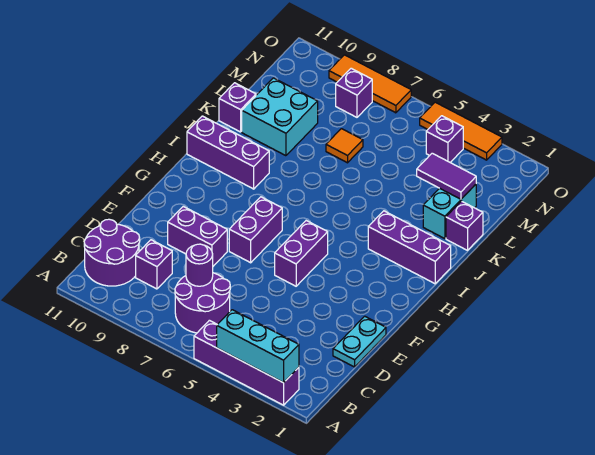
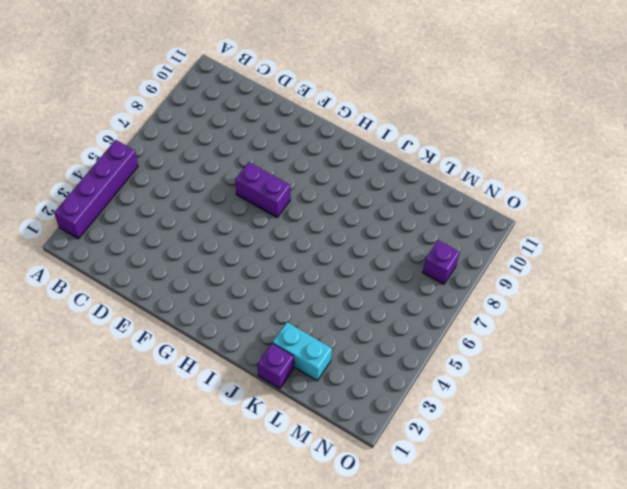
none -> purple round brick B6:C7 level 1
none -> purple round brick B10:C11 level 1
none -> purple brick C9 level 1

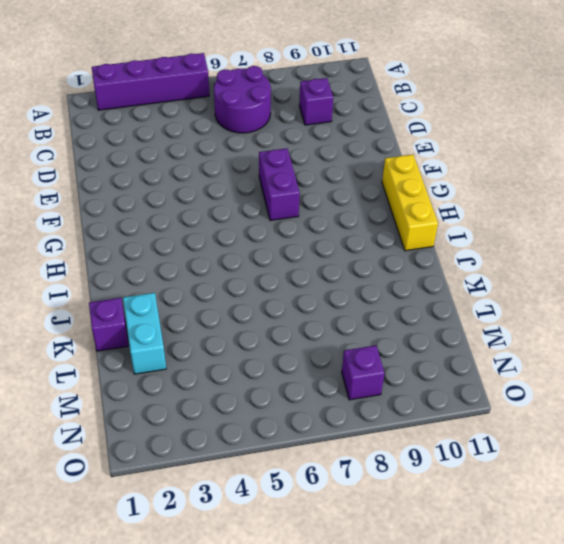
yellow brick G11:I11 level 1 -> purple brick I9:I11 level 1
none -> purple round brick B10:C11 level 1
none -> cyan plate D1:E1 level 1
none -> purple brick E8:E9 level 1

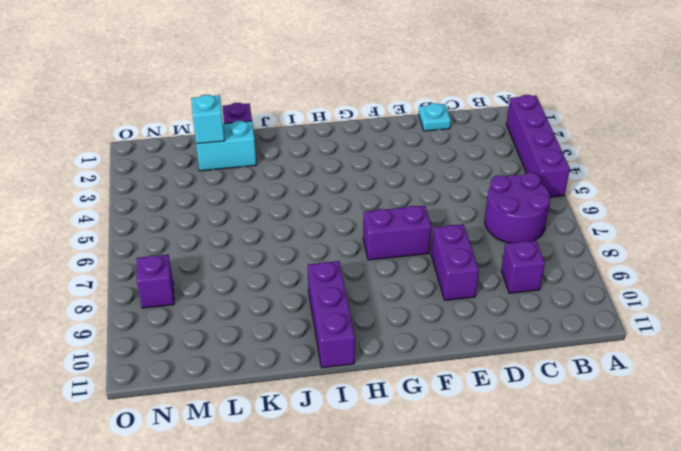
cyan plate D1 level 1 -> cyan plate D1:E1 level 1
cyan brick L2 level 2 -> purple tile L2:L3 level 2
none -> purple round brick B10:C11 level 1
none -> purple brick F5:G5 level 1
none -> purple brick I1:I3 level 1

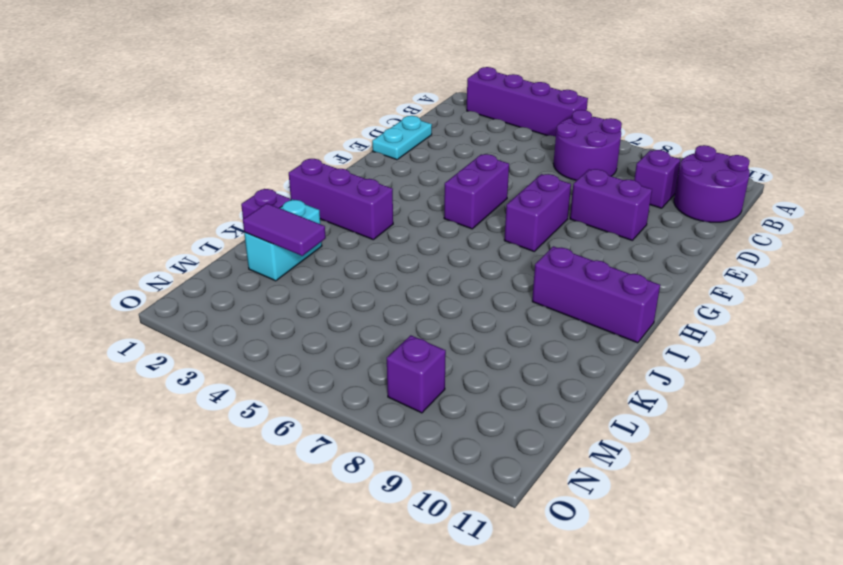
none -> cyan brick K9:L10 level 1
none -> purple brick K11 level 1
none -> orange tile L7 level 1

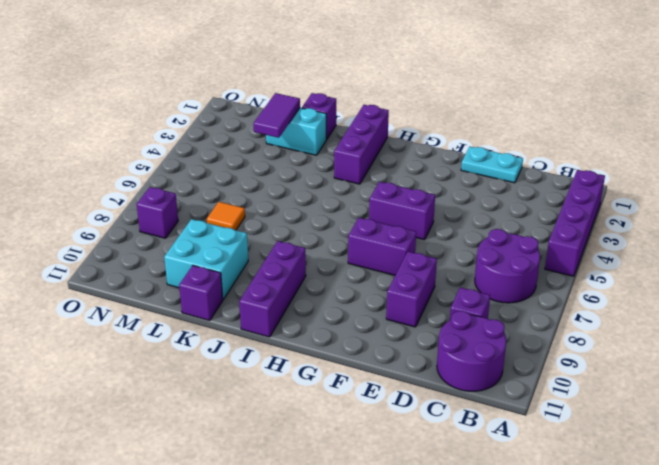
none -> purple brick N4 level 1
none -> orange tile O3:O5 level 1
none -> orange tile O7:O9 level 1

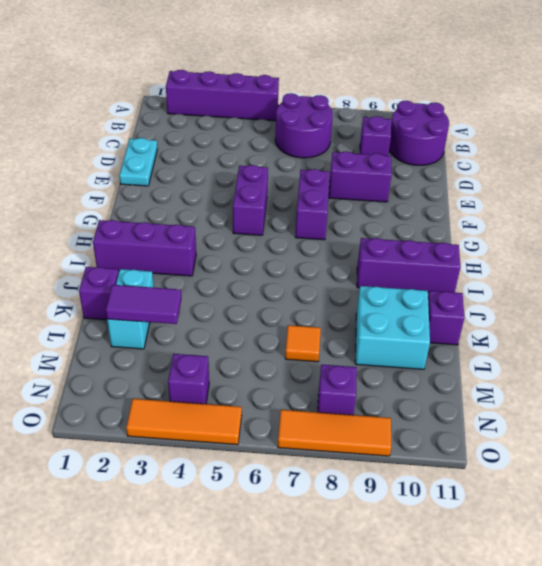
none -> cyan brick A2:A4 level 2
none -> purple round brick C7 level 2

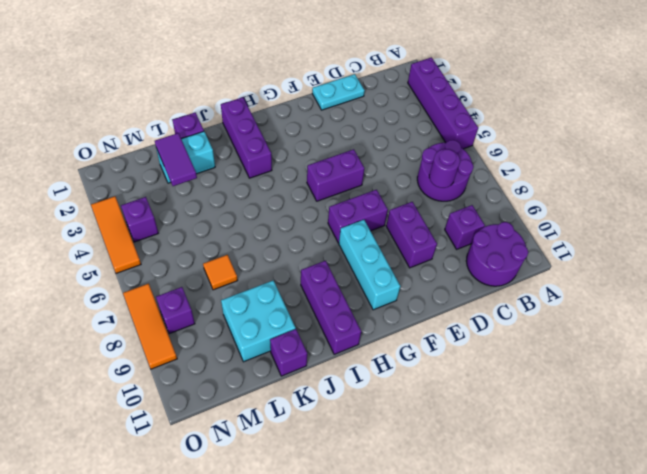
cyan brick G8:G10 level 1 -> cyan brick A2:A4 level 2

